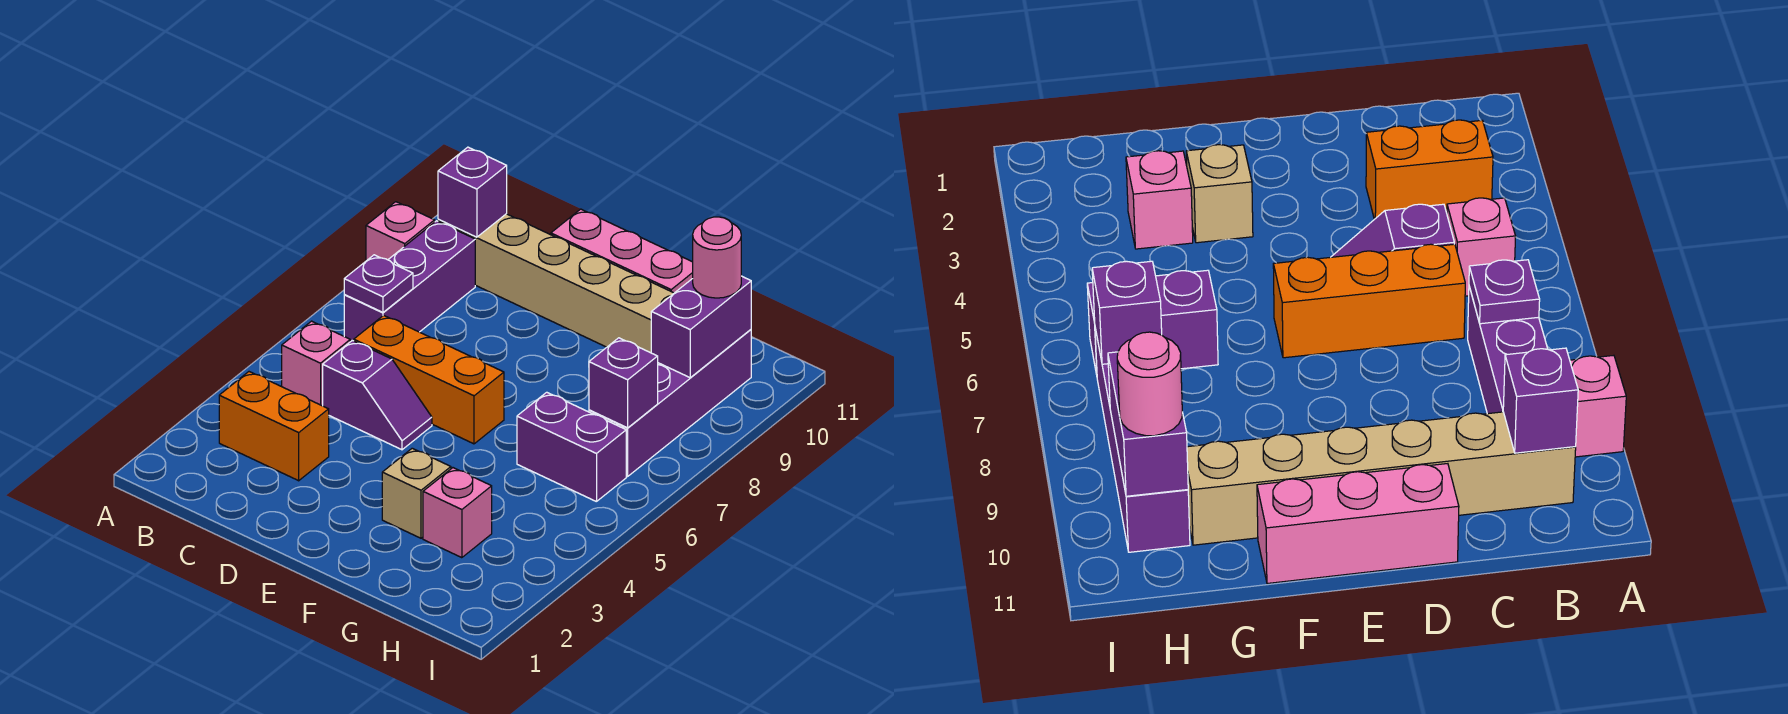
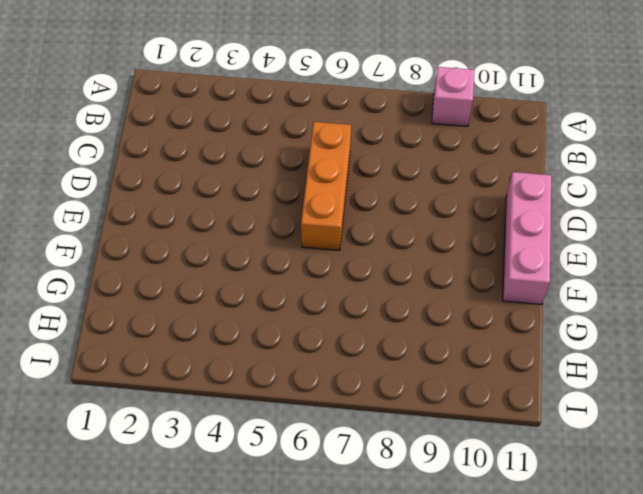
none -> orange brick B3:C3 level 1
none -> pink brick B5 level 1
none -> purple brick B7:B9 level 1

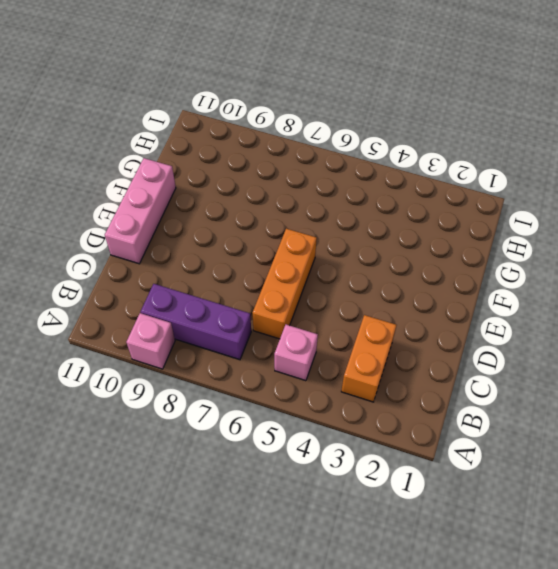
none -> tan brick B10:G10 level 1
none -> purple slope C5:D5 level 1 top C
none -> tan brick F3 level 1

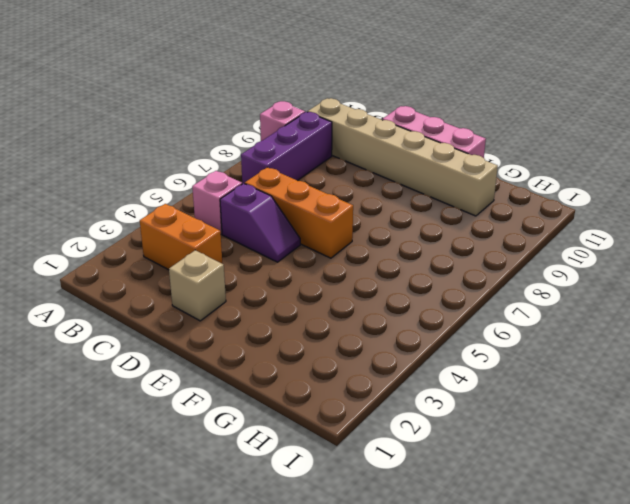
tan brick D2 level 1 -> tan brick F3 level 1
none -> pink brick G3 level 1
none -> purple brick G6:H6 level 1
none -> purple brick H7:H10 level 1

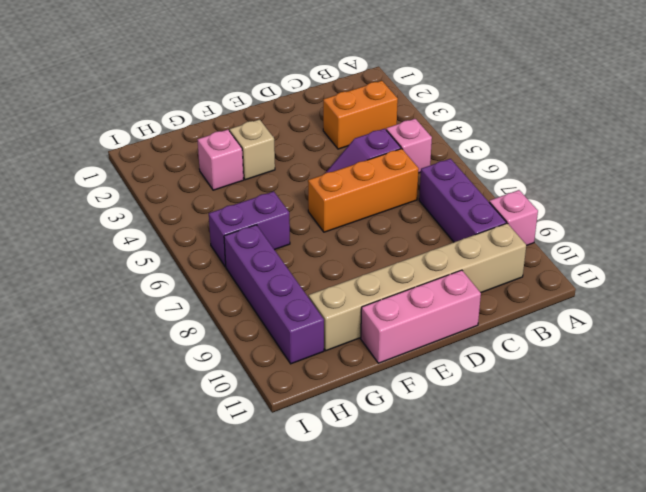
none -> purple plate B7 level 2
none -> purple brick B10 level 2
none -> purple brick H7 level 2

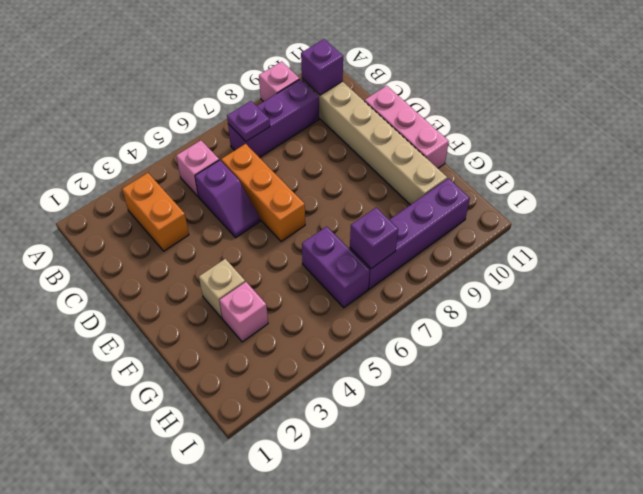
none -> purple brick H9:H10 level 2
none -> pink round brick H10 level 3

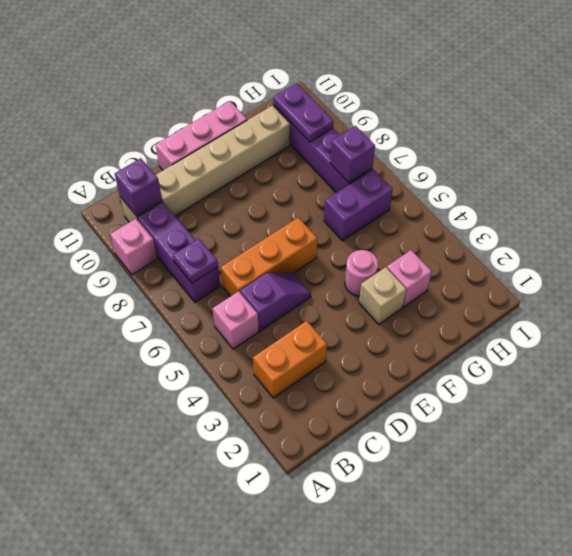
pink round brick F4 level 1 -> pink round brick H10 level 3
purple plate H9:H10 level 2 -> purple brick H9:H10 level 2

